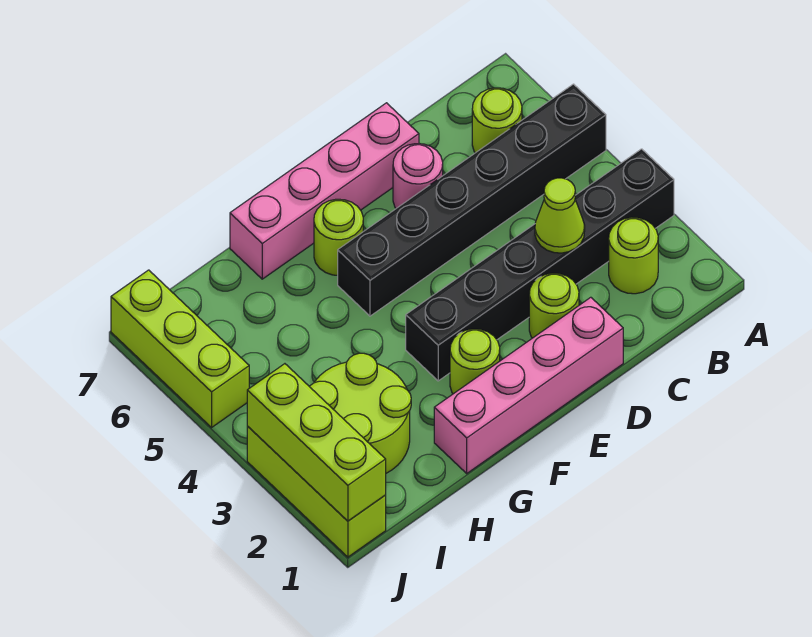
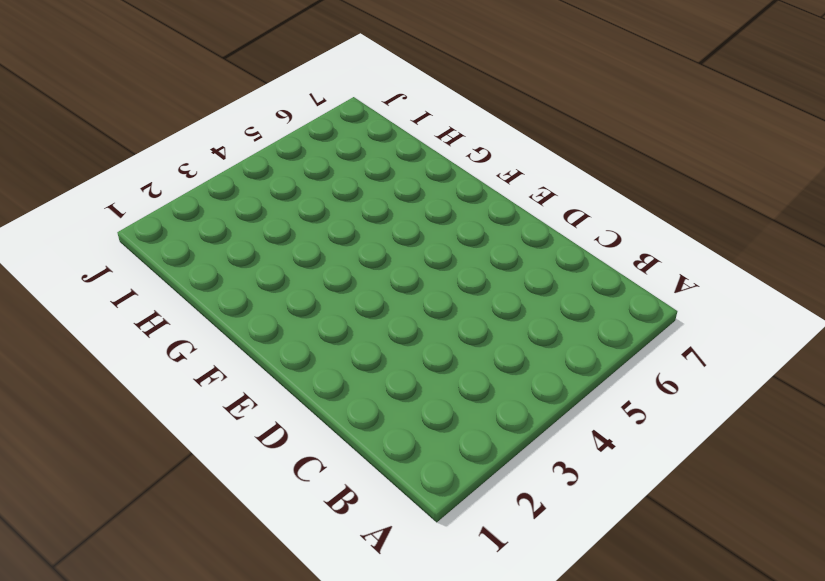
none -> black brick A3:F3 level 1
none -> black brick A5:F5 level 1
none -> lime round brick B2 level 1

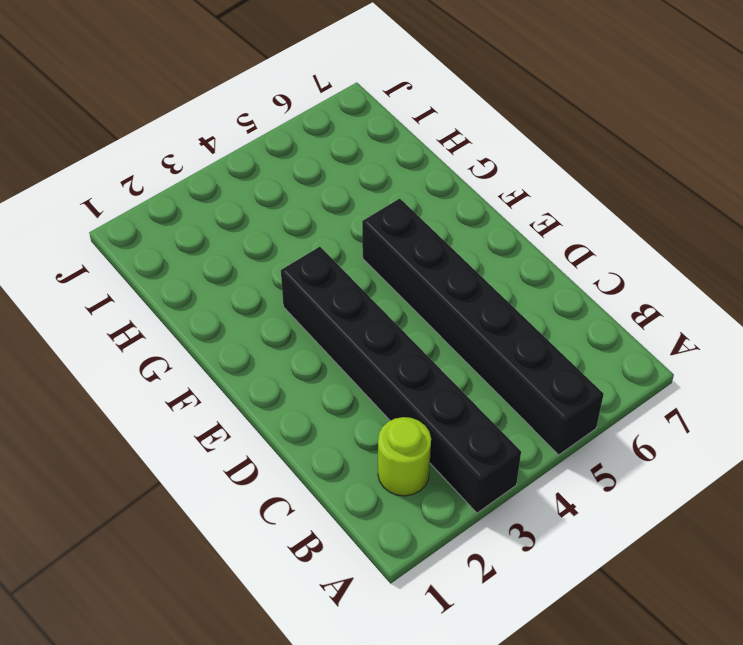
none -> lime round brick B6 level 1
none -> pink brick D1:G1 level 1
none -> lime round brick D2 level 1

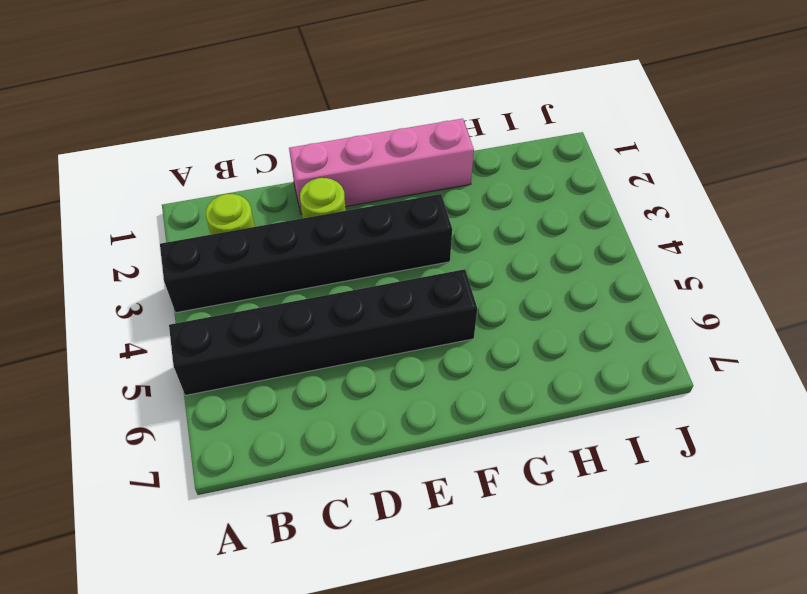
none -> lime round brick B6 level 1
none -> pink round brick D6 level 1
none -> pink brick D7:G7 level 1

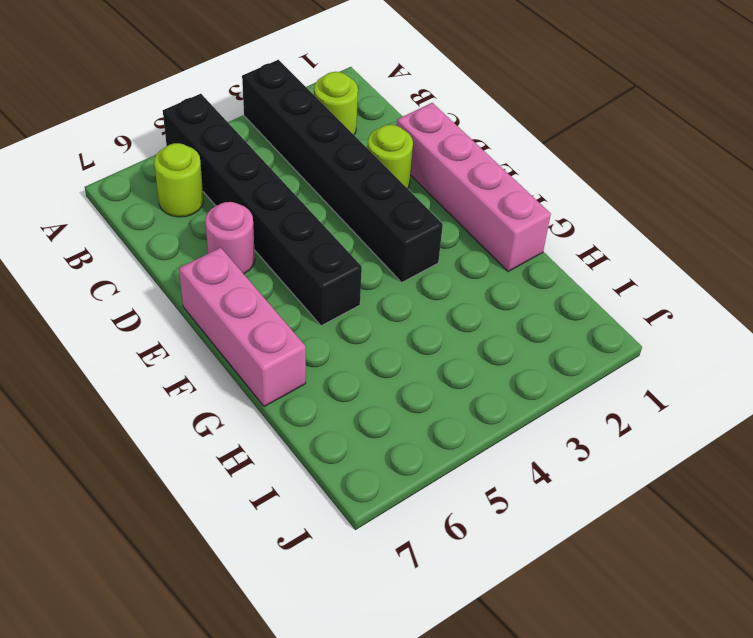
pink brick E7:G7 level 1 -> pink brick D7:G7 level 1
none -> lime round brick F2 level 1
none -> lime round brick F6 level 1
none -> lime round brick H2:I3 level 1

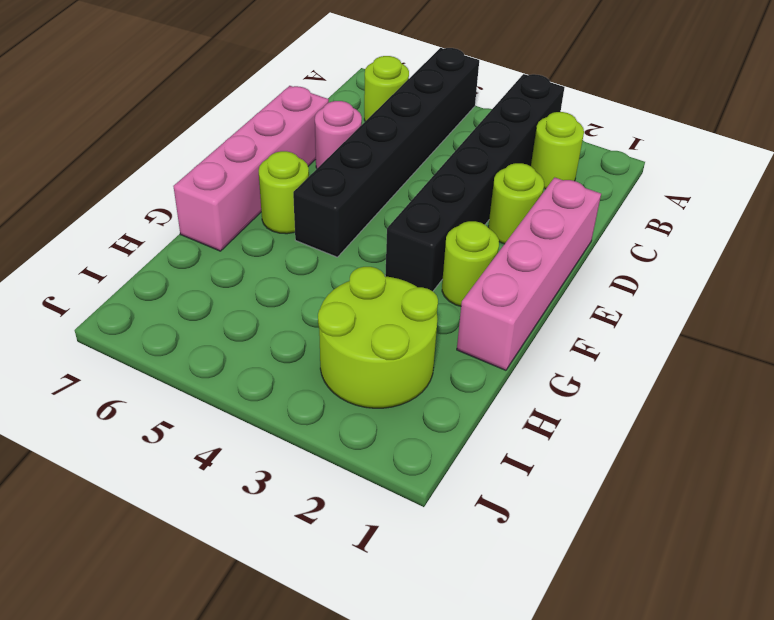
none -> lime brick J1:J3 level 1
none -> lime brick J5:J7 level 1
none -> lime cone C3 level 2

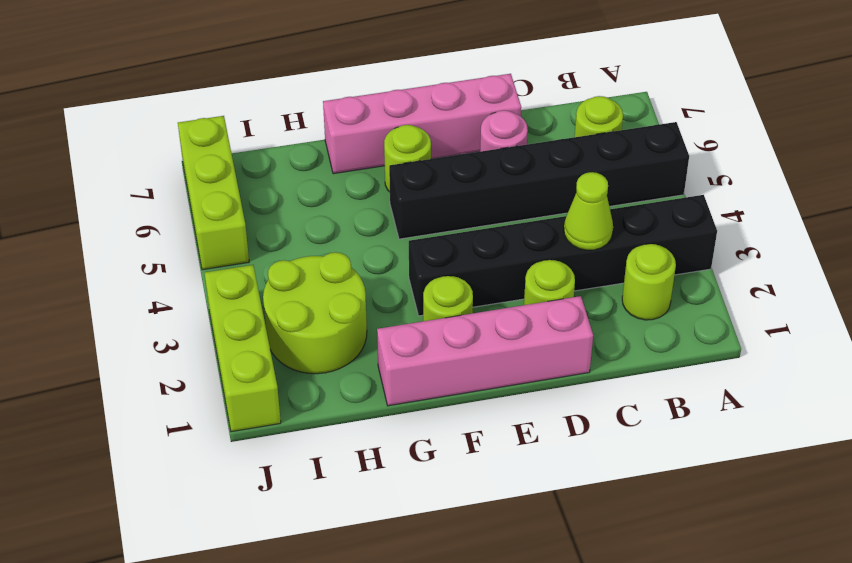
none -> lime brick J1:J3 level 2

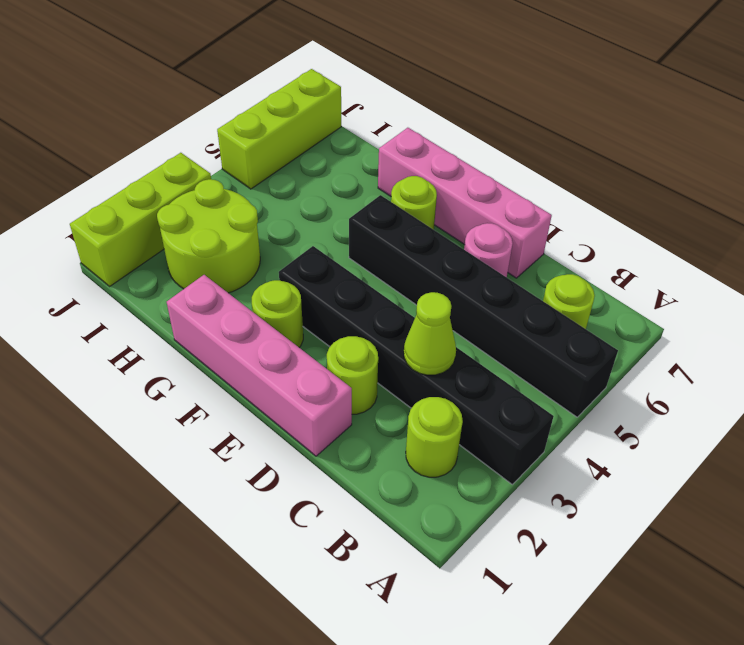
none -> lime brick J1:J3 level 2

